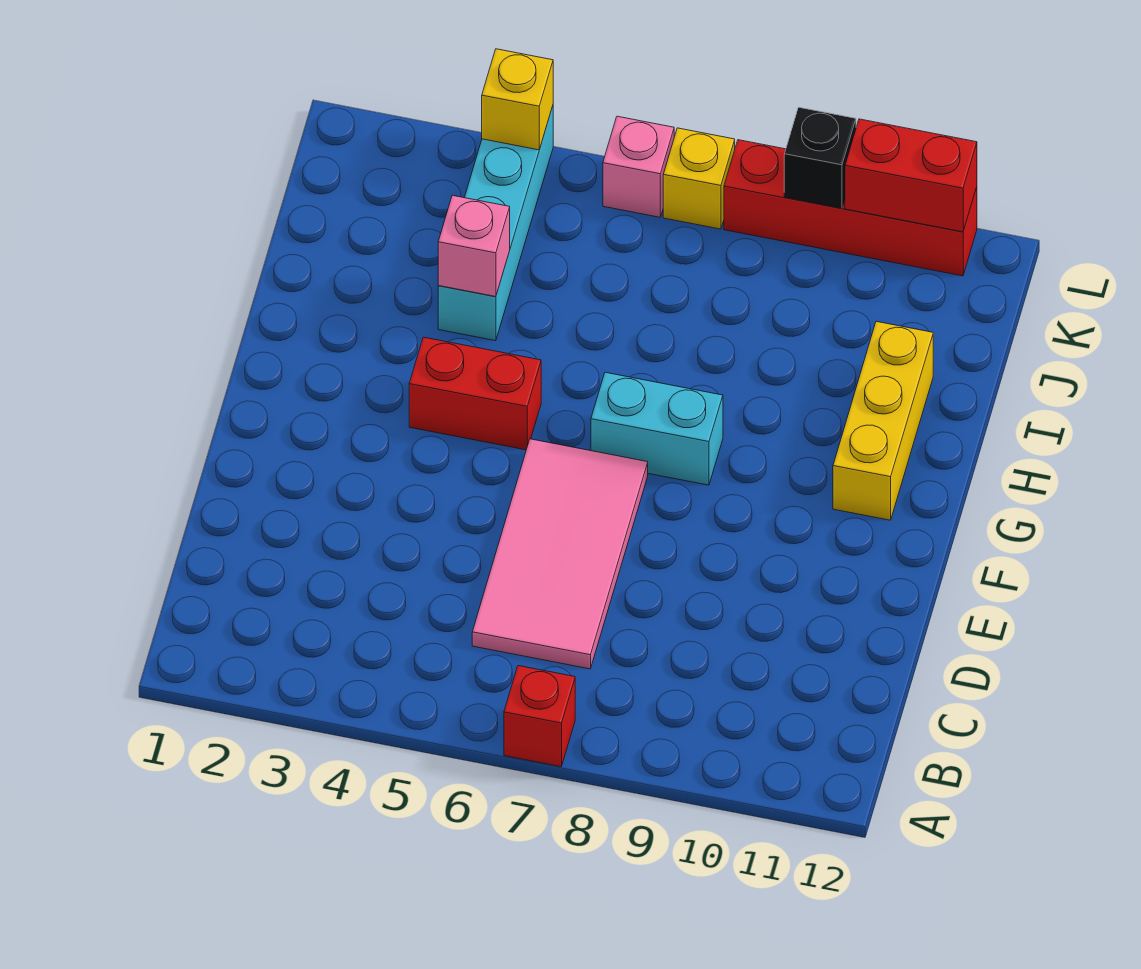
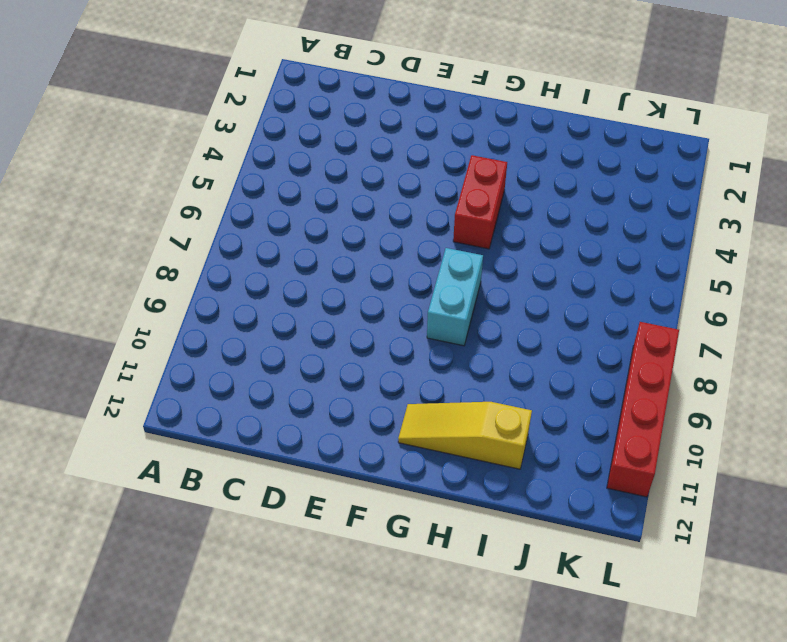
yellow slope G11:I11 level 1 top I -> yellow brick G11:I11 level 1
none -> red brick A7 level 1
none -> pink tile C6:F7 level 1
none -> cyan brick I4:L4 level 1

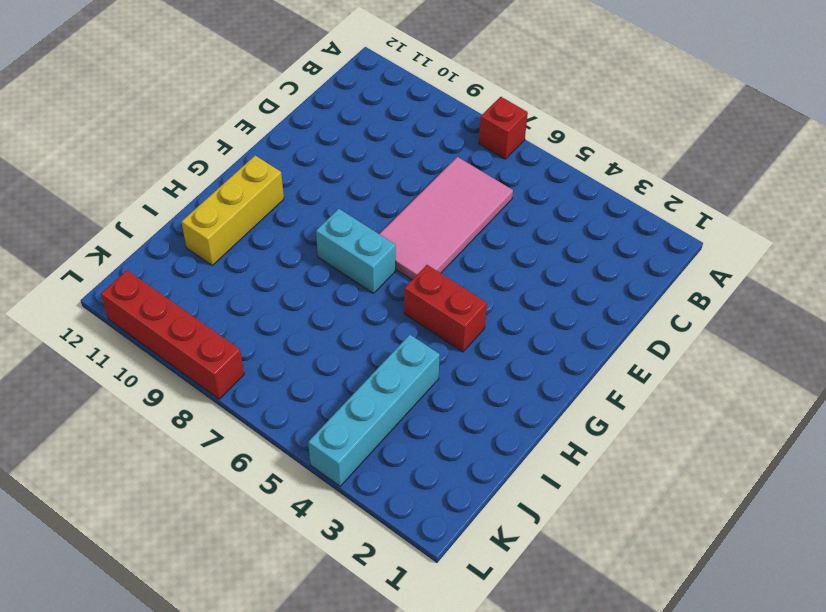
none -> pink brick L6 level 1
none -> yellow brick L7 level 1
none -> pink brick I4 level 2

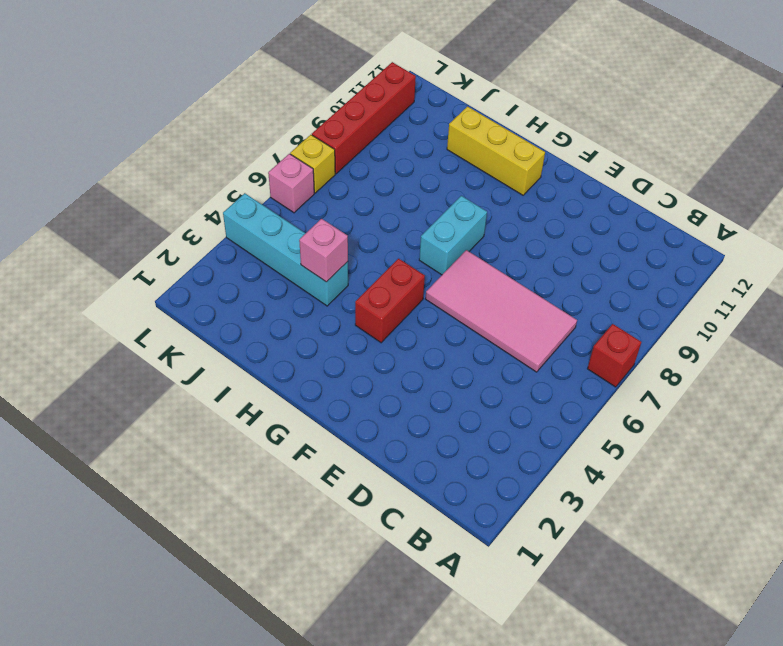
none -> yellow brick L4 level 2
none -> black brick L9 level 2
none -> red brick L10:L11 level 2

